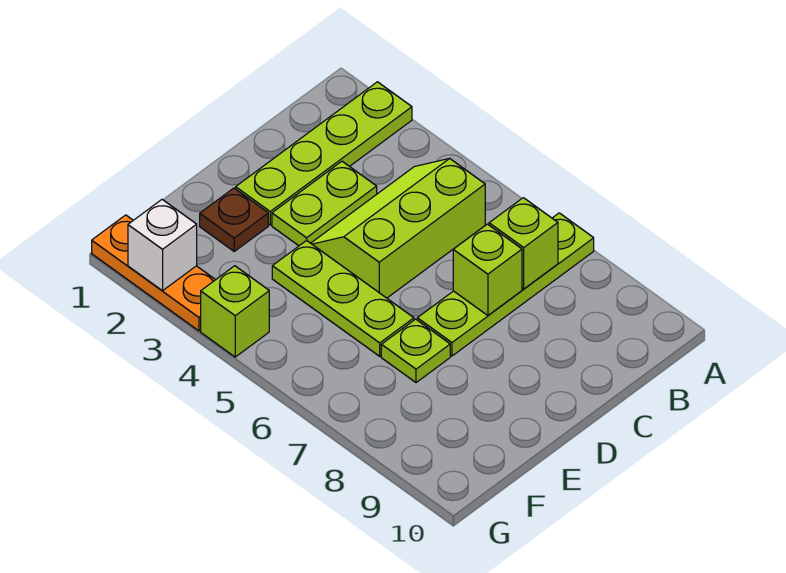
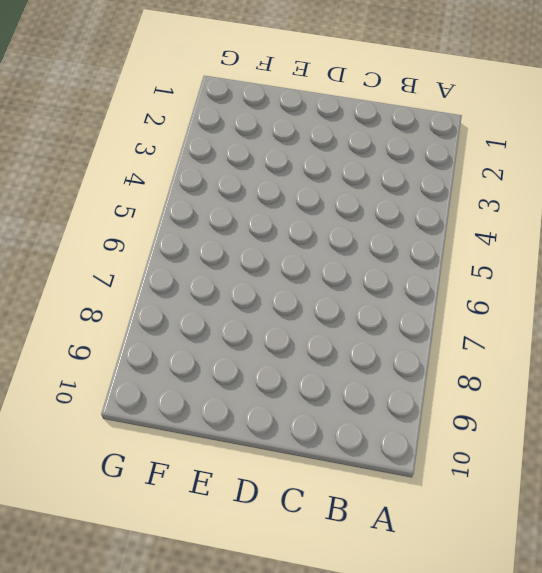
none -> lime plate A2:D2 level 1
none -> lime plate A7:D7 level 1
none -> lime slope B4:D5 level 1 top 5

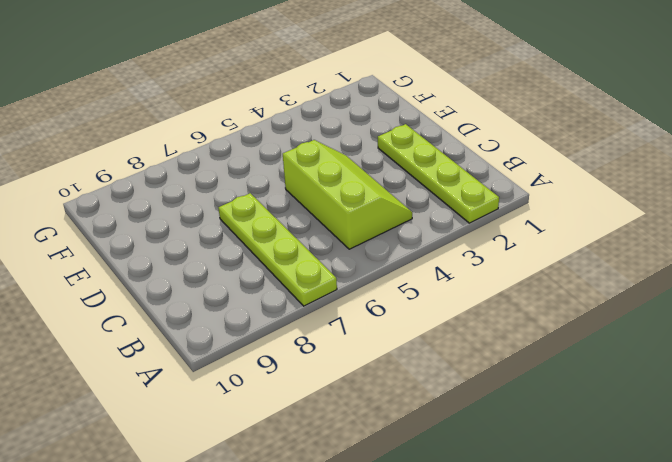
none -> lime plate C3:D3 level 1
none -> brown plate E2 level 1
none -> lime plate E4:E6 level 1

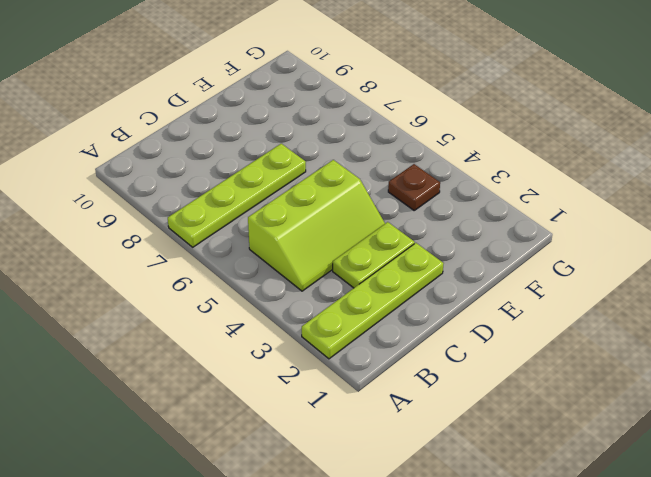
brown plate F4 level 1 -> brown plate E2 level 1
none -> lime plate E4:E6 level 1
none -> lime plate E7 level 1
none -> orange plate G1:G3 level 1

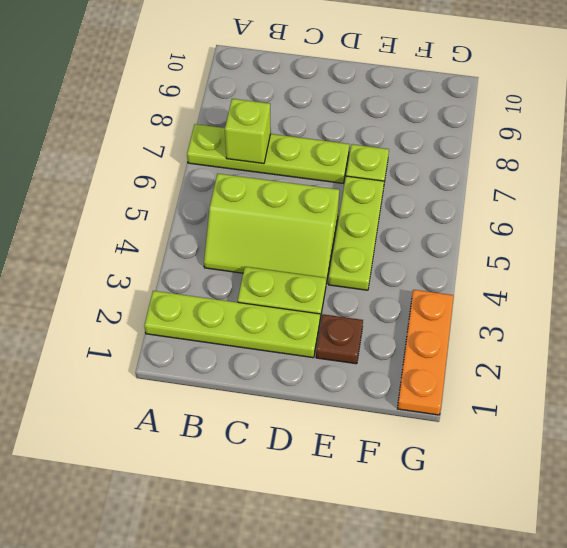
none -> lime brick G4 level 1
none -> lime brick C7 level 2
none -> white brick G2 level 2

